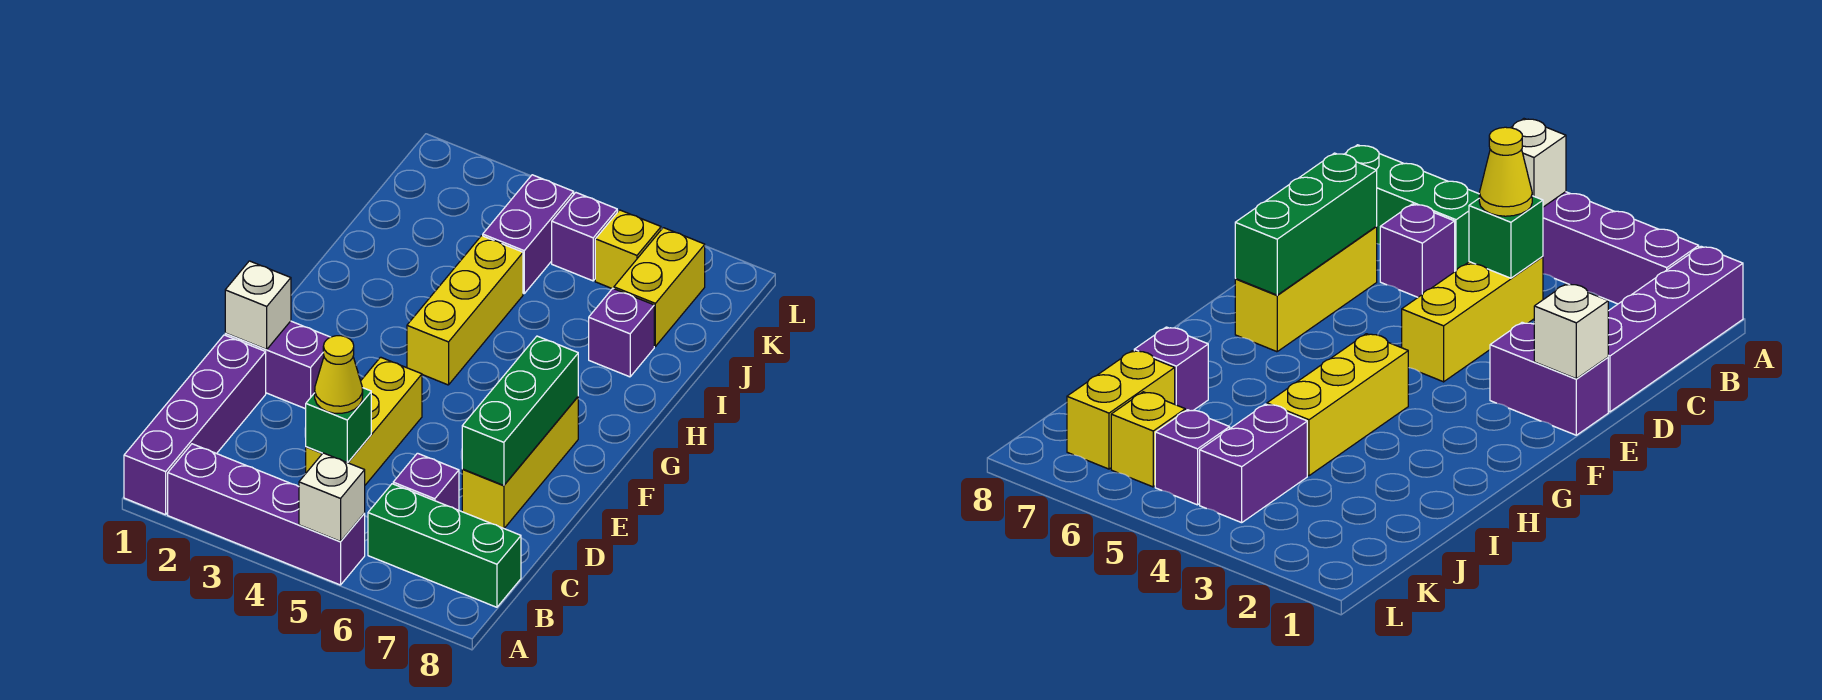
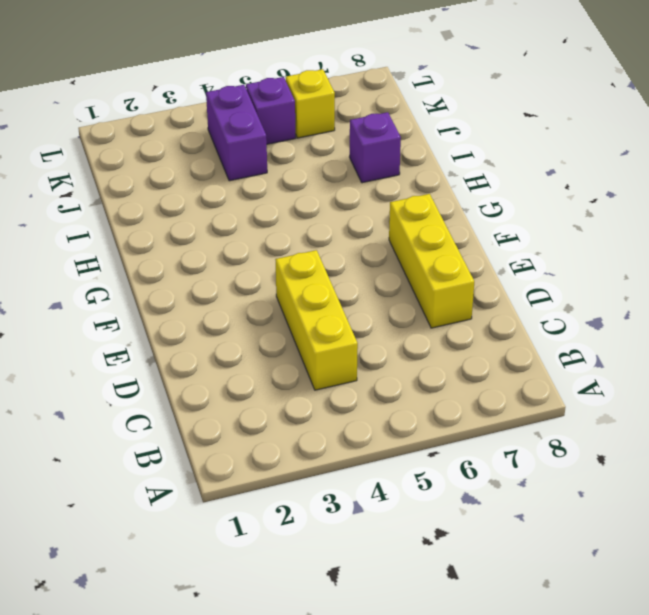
none -> purple brick A1:D1 level 1
none -> purple brick A2:A5 level 1
none -> green brick B6:B8 level 1

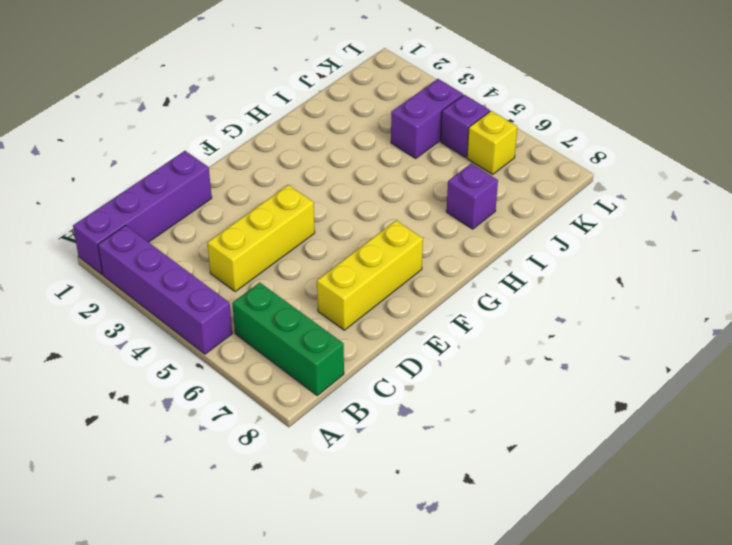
none -> purple brick C6 level 1
none -> purple brick E1:E2 level 1
none -> yellow brick G4:I4 level 1

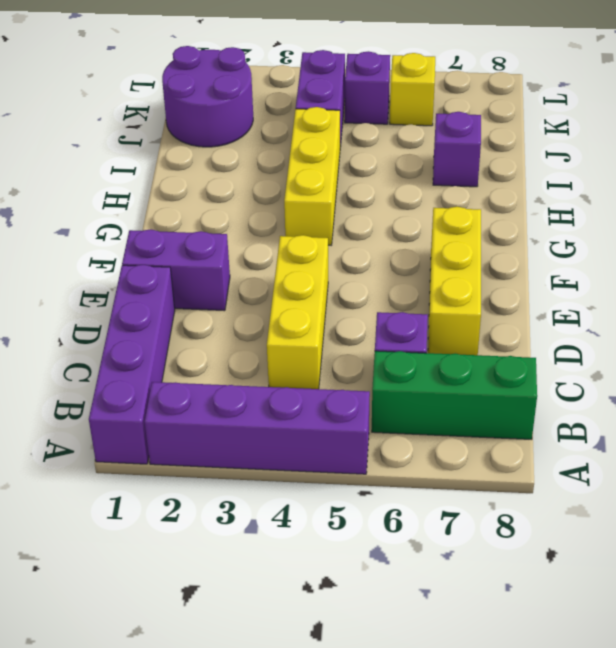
purple round brick J1:K2 level 1 -> none
none -> yellow brick J7:K7 level 1
none -> white brick A5 level 2
none -> green brick C4 level 2

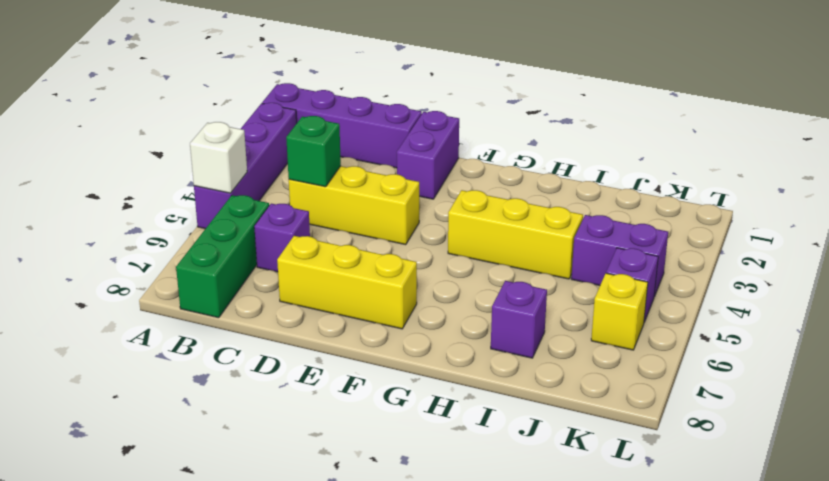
none -> yellow brick J7:K7 level 1
none -> green brick D7:F7 level 2
none -> white brick E1 level 2

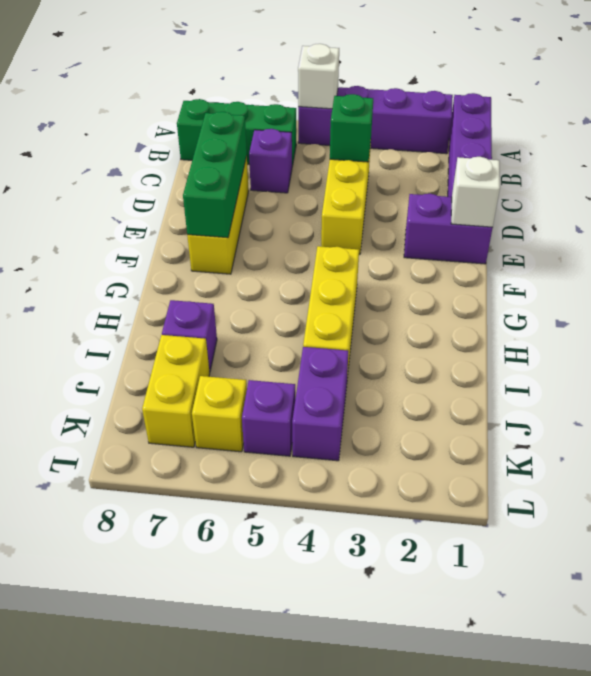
none -> yellow cone C4 level 3

